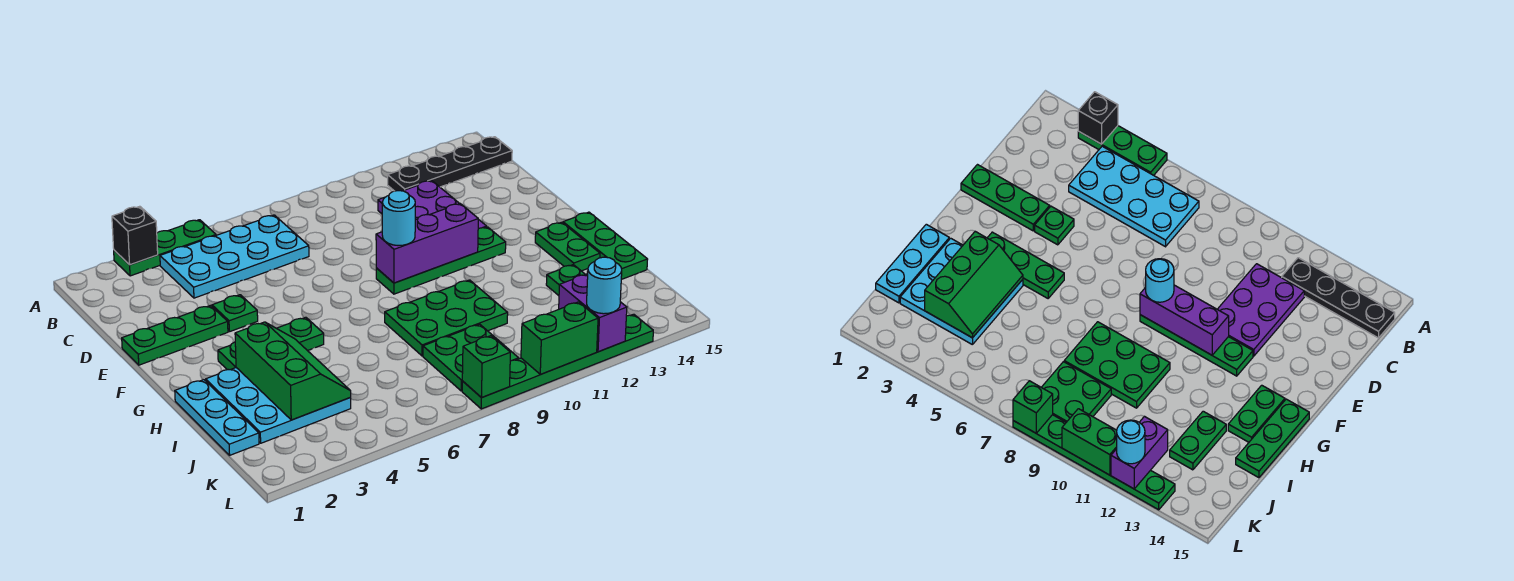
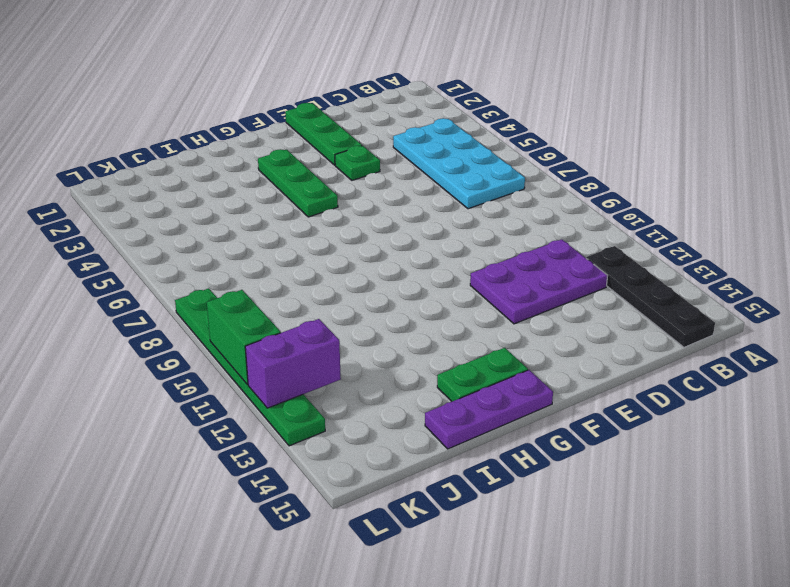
purple plate G15:I15 level 1 -> green plate G15:I15 level 1
none -> green plate A3:A5 level 1
none -> green plate F9:F12 level 1
none -> cyan plate H1:J1 level 1

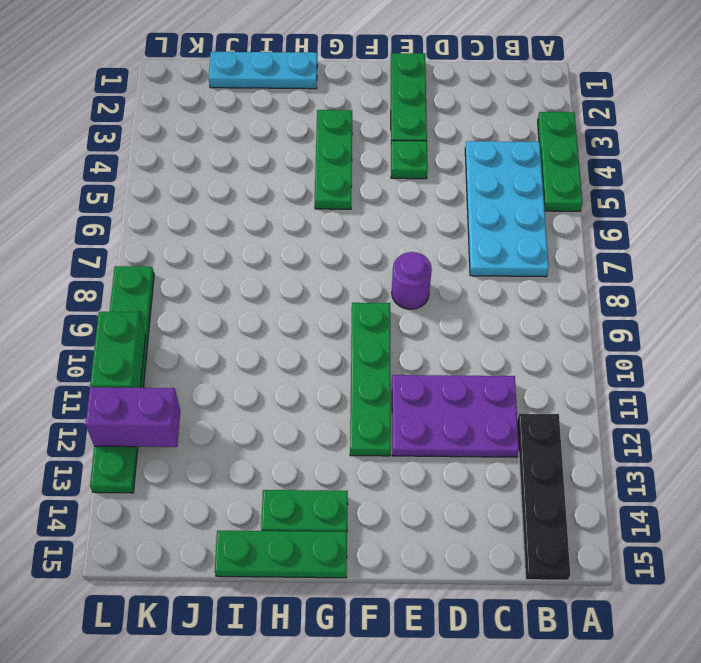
purple round brick E8 level 1 -> none
none -> cyan plate H2:J4 level 1
none -> green plate H8:I10 level 1
none -> green plate I13:J13 level 1

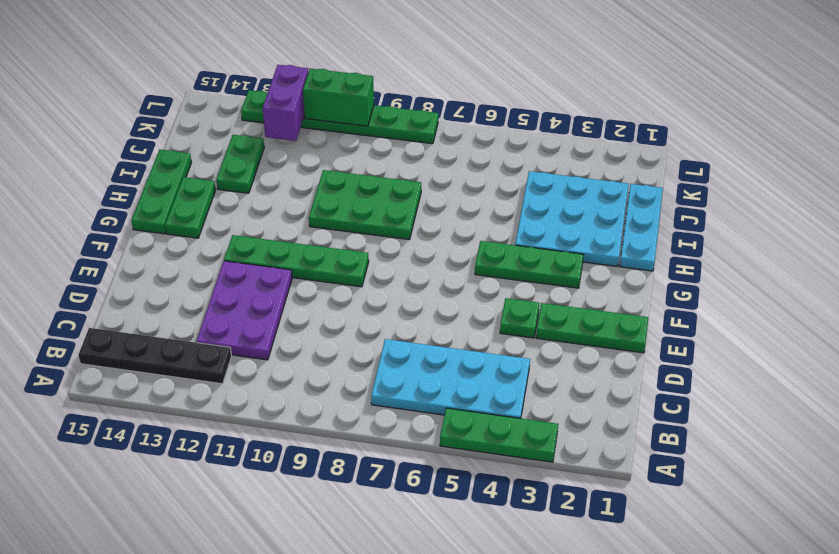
none -> green plate J8:K9 level 1
none -> black brick A3 level 2
none -> purple brick F9:F11 level 2

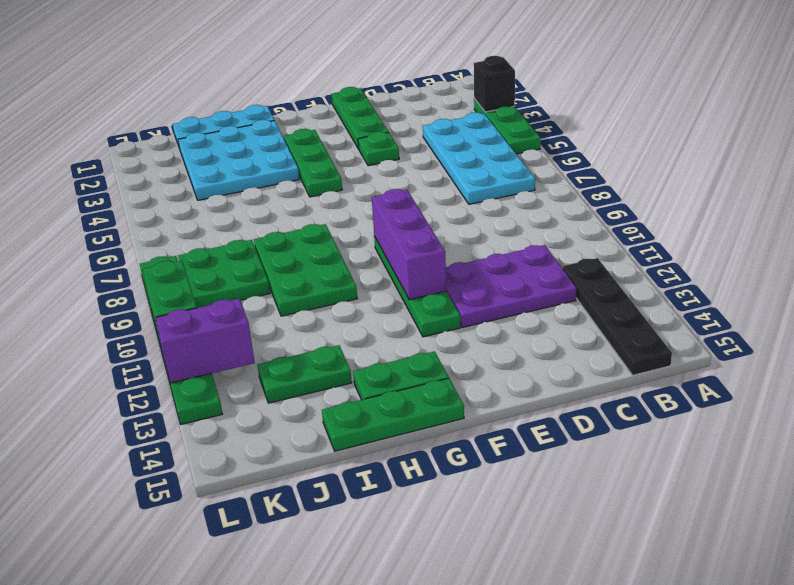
none -> green slope H3:J4 level 2 top 3
none -> green brick L8 level 2
none -> cyan round brick F9 level 3

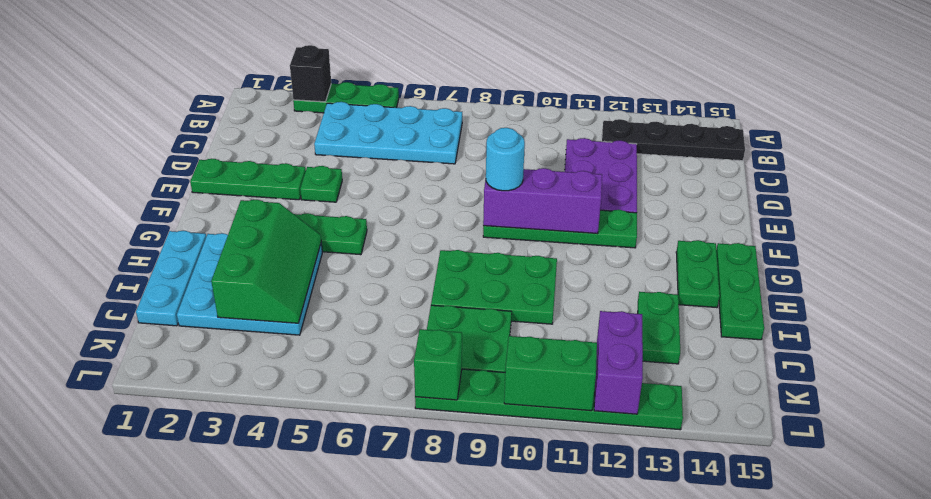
none -> cyan round brick L12 level 3

